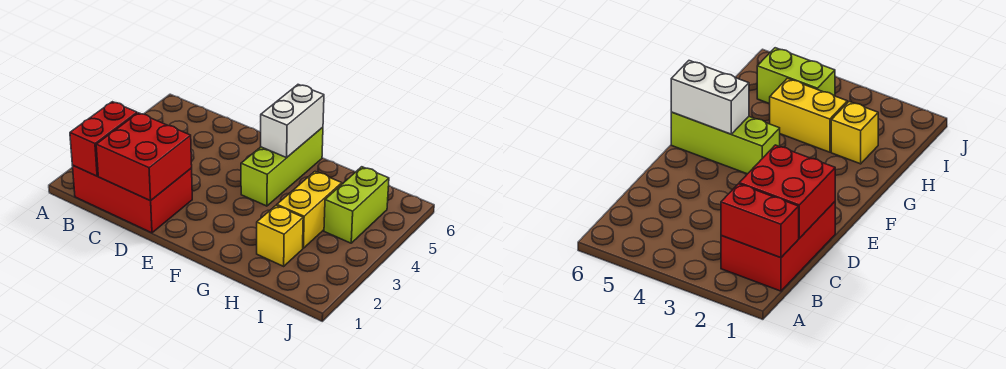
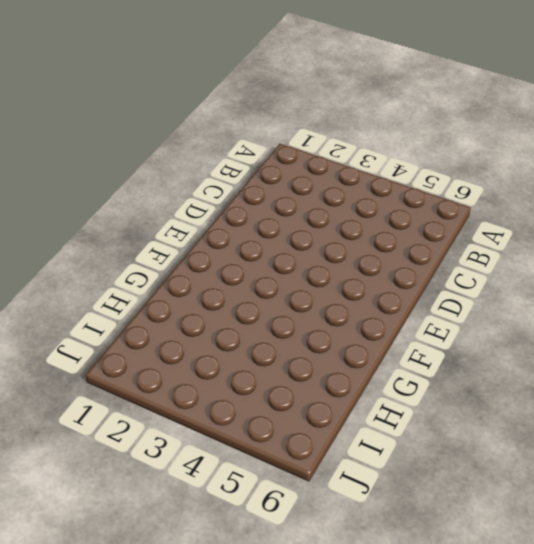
none -> red brick B1:D2 level 1
none -> lime brick F4:F6 level 1

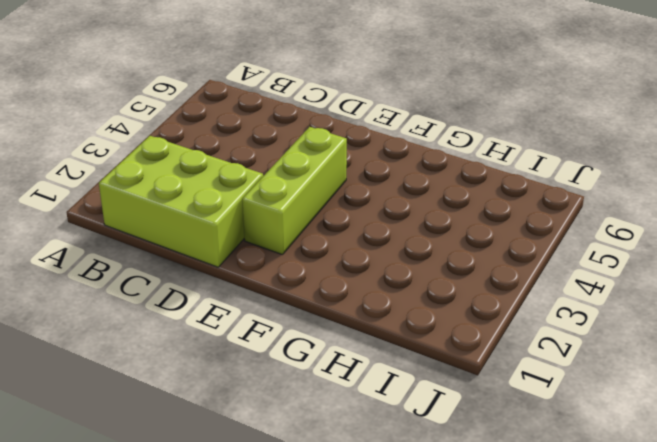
lime brick B1:D2 level 1 -> red brick B1:D2 level 1
lime brick E2:E4 level 1 -> lime brick F4:F6 level 1
none -> yellow brick H2 level 1
none -> yellow brick H3:H4 level 1

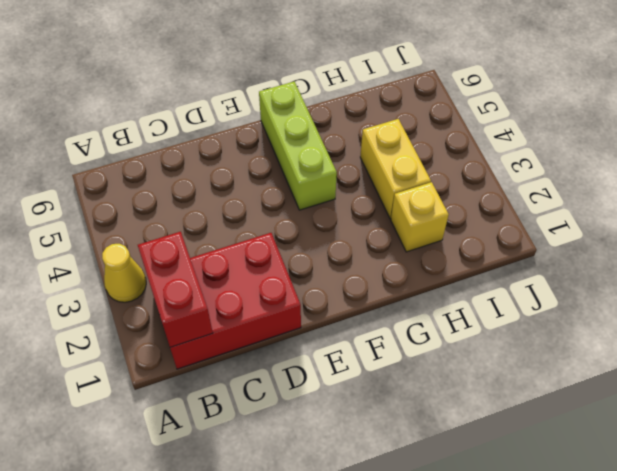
yellow cone A3 level 1 -> none
none -> lime brick I4:I5 level 1
none -> red brick C1:D2 level 2

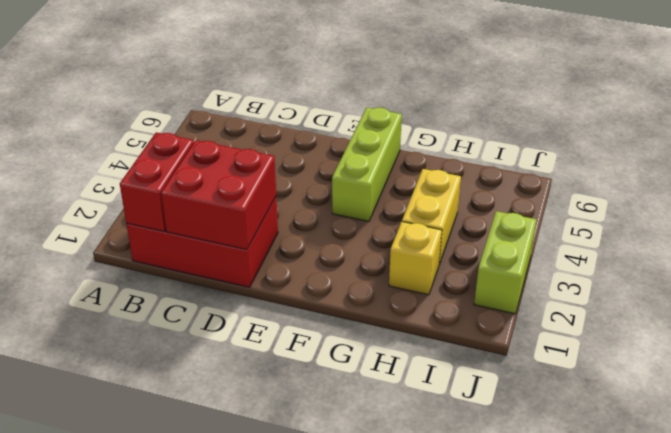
lime brick J2:J3 level 1 -> lime brick I4:I5 level 1
none -> white brick F5:F6 level 2

